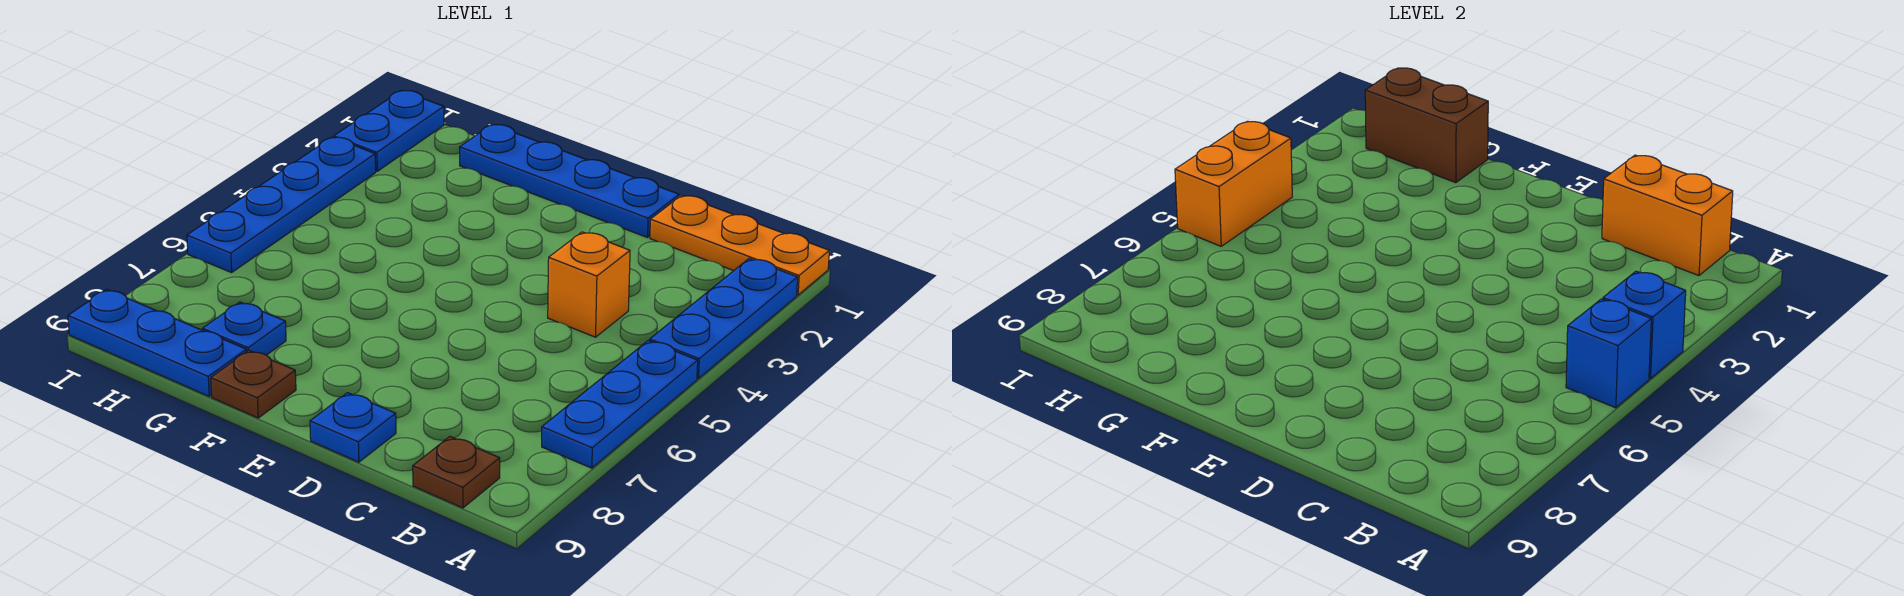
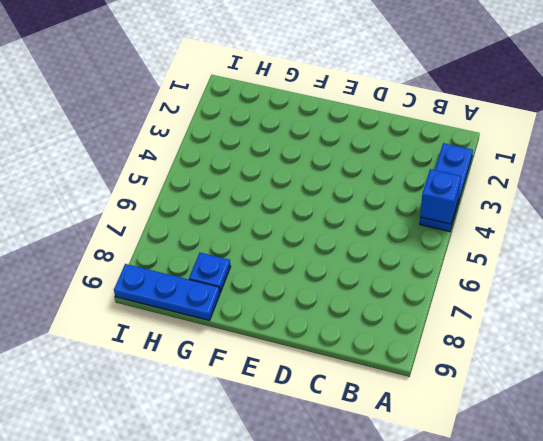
none -> orange plate A1:C1 level 1
none -> blue plate A5:A7 level 1
none -> brown plate B9 level 1

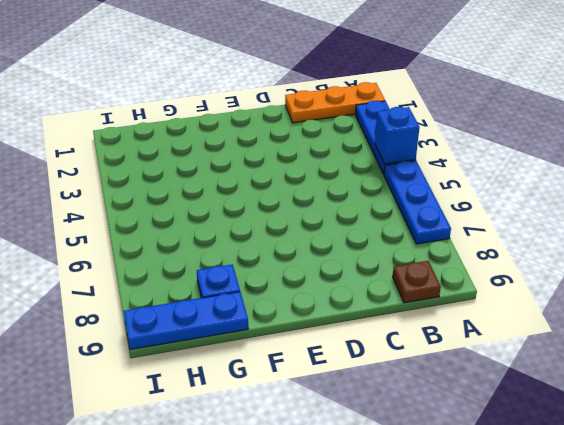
none -> orange brick C4 level 1
none -> blue plate D1:G1 level 1
none -> blue plate D9 level 1

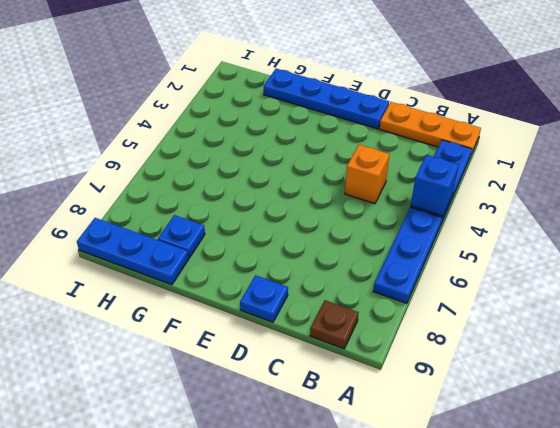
none -> brown plate F9 level 1
none -> blue plate I1:I2 level 1
none -> blue plate I3:I6 level 1

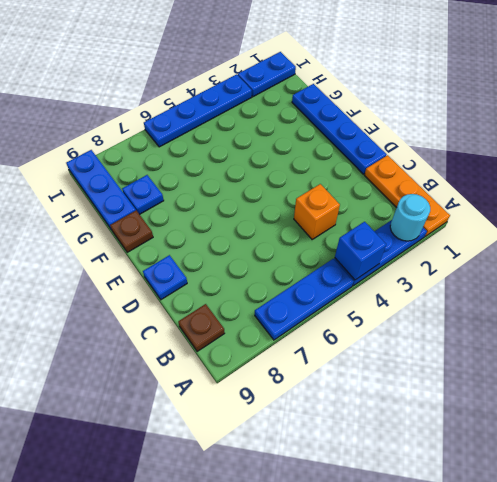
cyan round brick A2 level 2 -> none
none -> blue brick A5 level 2
none -> orange brick B1:C1 level 2
none -> brown brick G1:H1 level 2

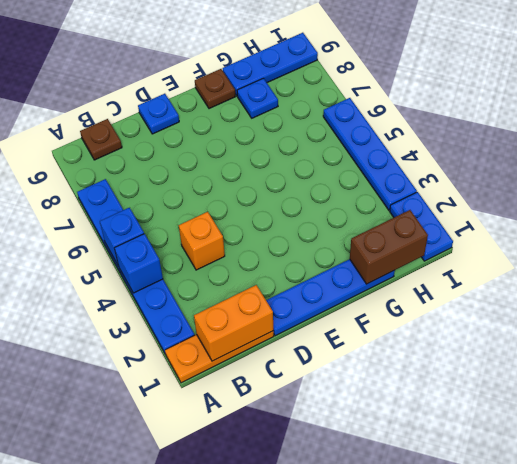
none -> orange brick I4:I5 level 2

